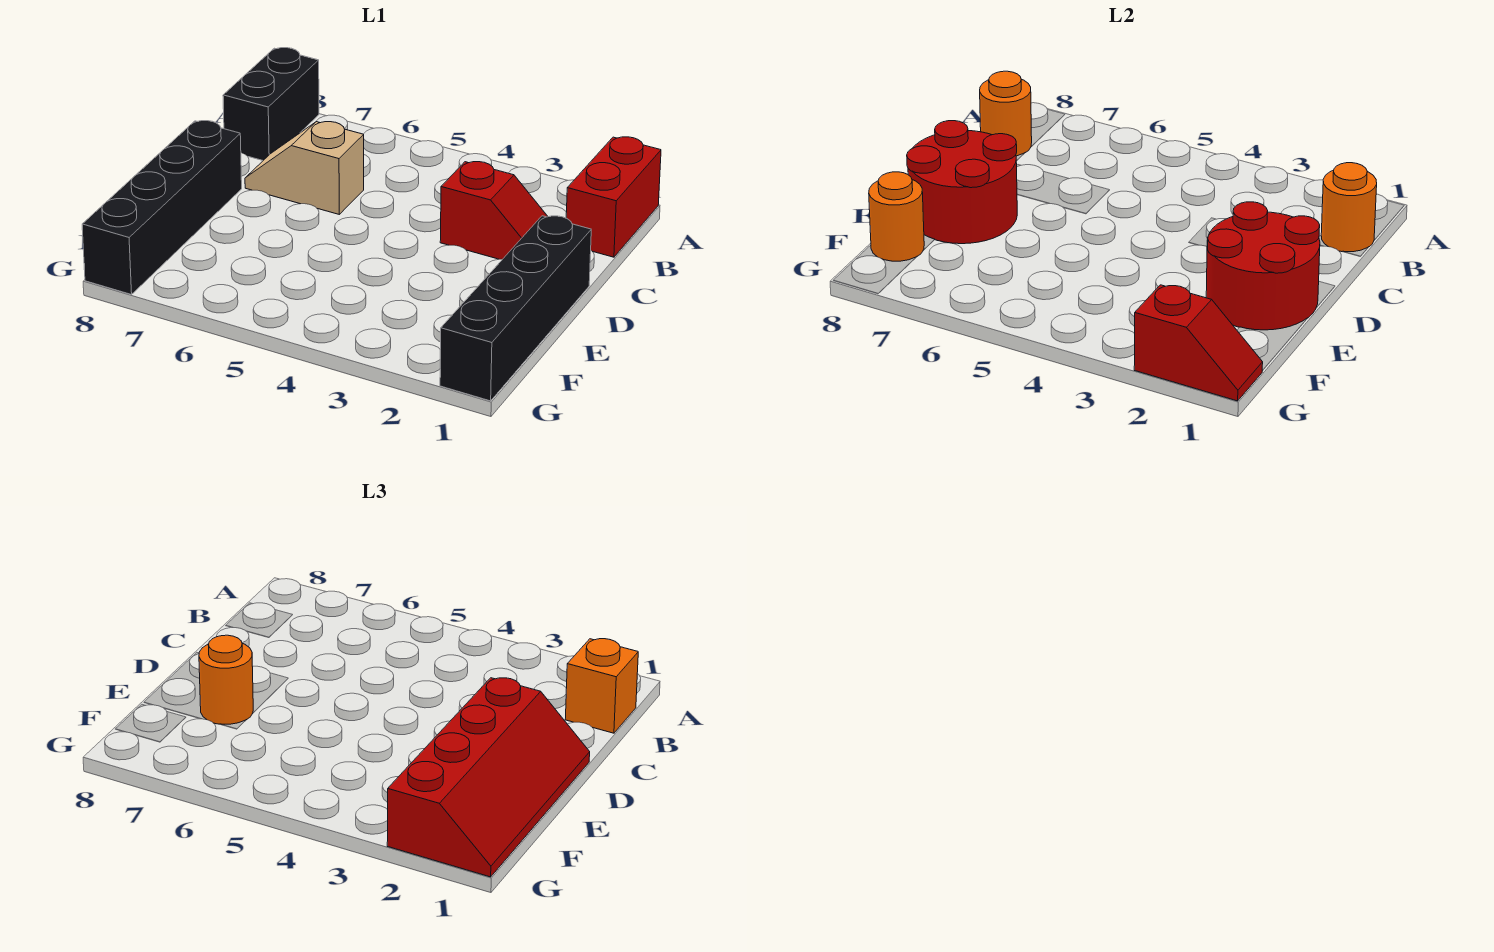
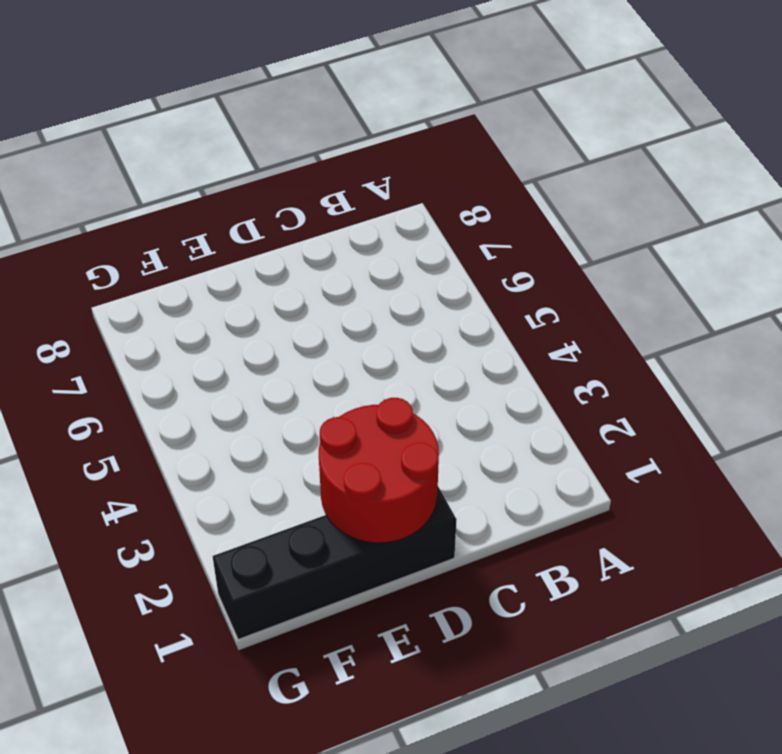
none -> red brick A1:B1 level 1
none -> black brick A8:B8 level 1
none -> red slope C2:C3 level 1 top 3

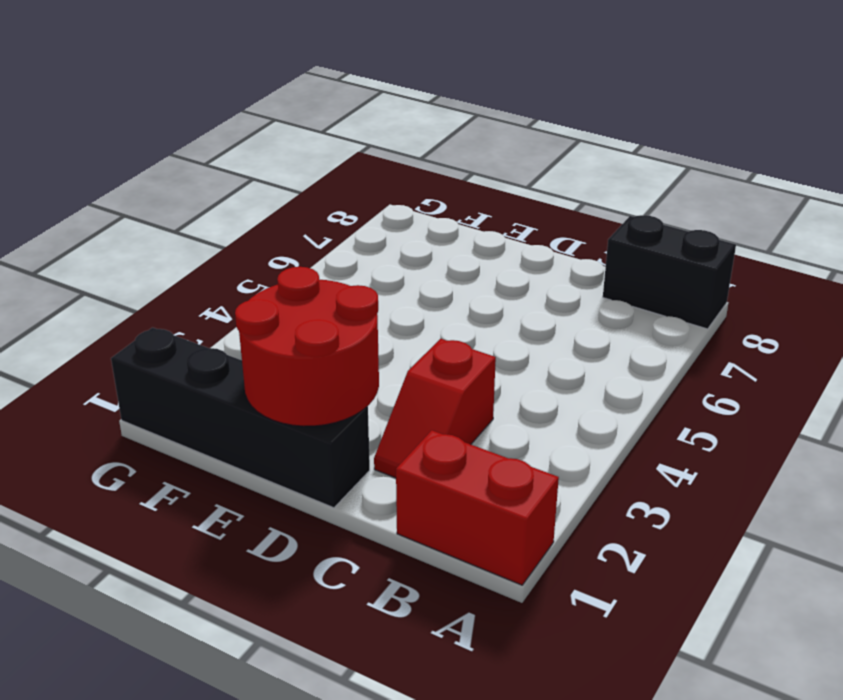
none -> tan slope C6:C7 level 1 top 6
none -> black brick D8:G8 level 1
none -> orange round brick B1 level 2

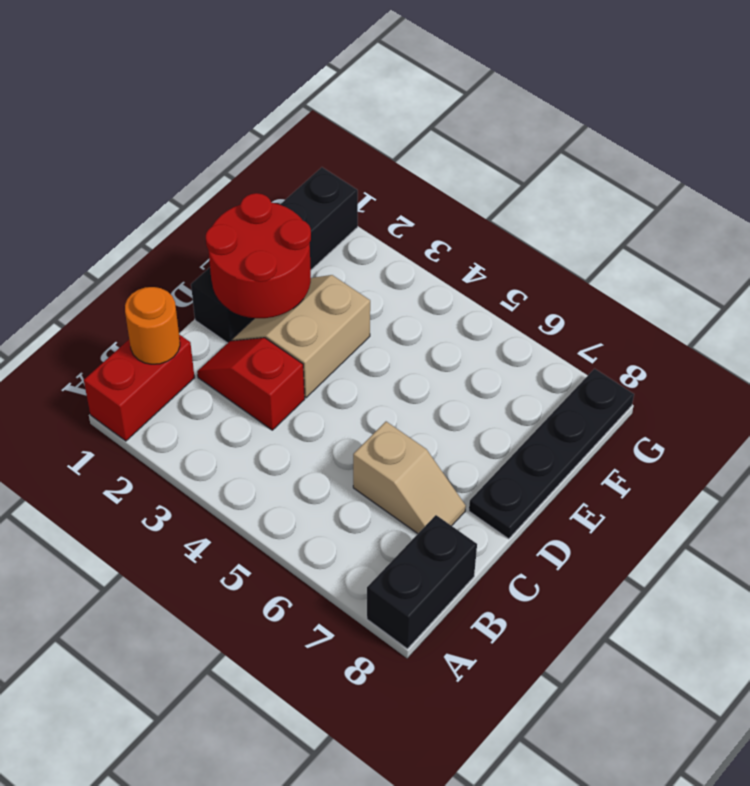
tan slope D2:E3 level 1 top 3 -> none
black plate D8:G8 level 1 -> black brick D8:G8 level 1
none -> orange round brick B8 level 2
none -> red round brick D7:E8 level 2
none -> orange round brick F8 level 2

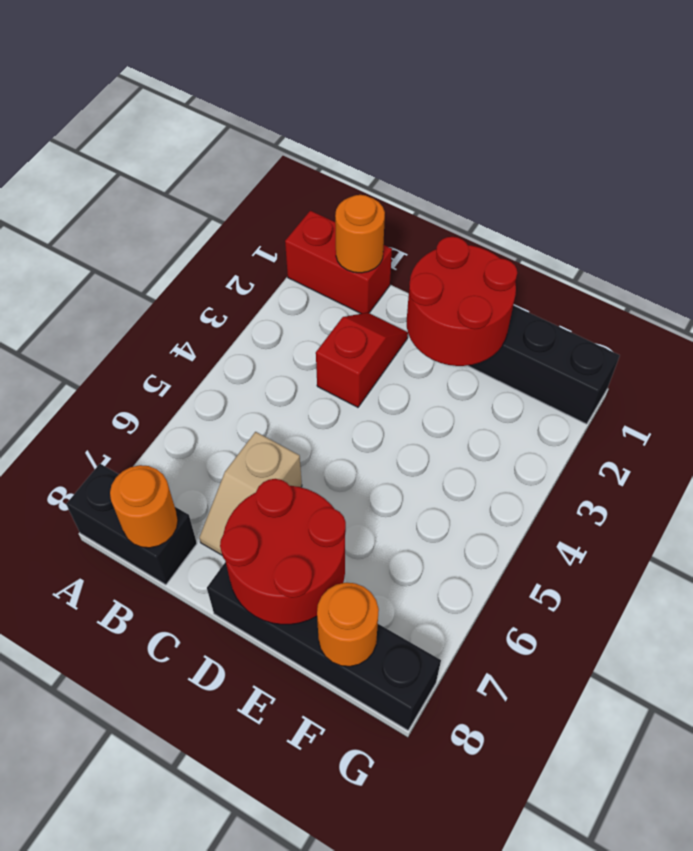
none -> red slope G1:G2 level 2 top 2
none -> orange brick B1 level 3
none -> red slope D1:G2 level 3 top 2

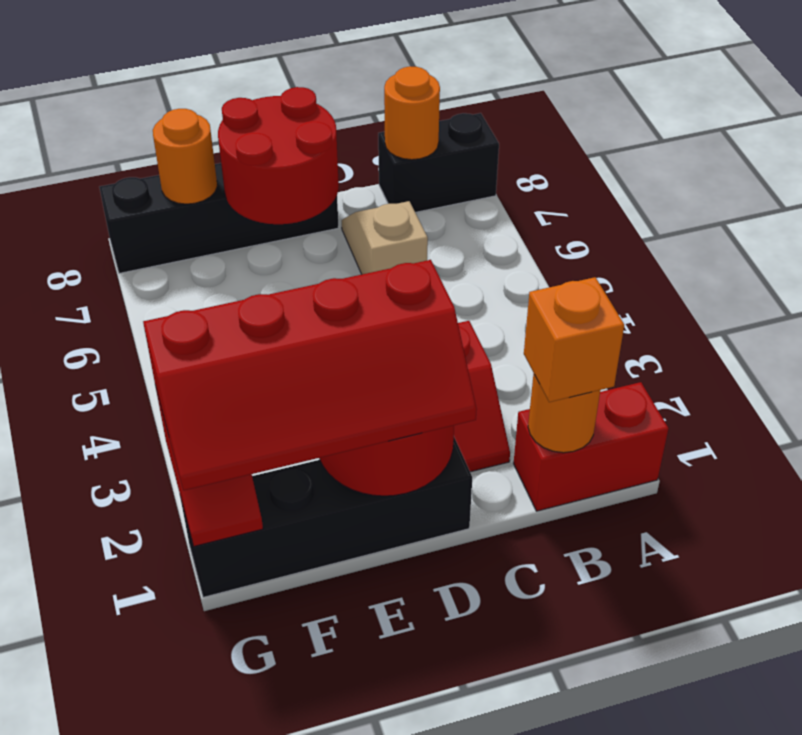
none -> orange round brick E7 level 3

